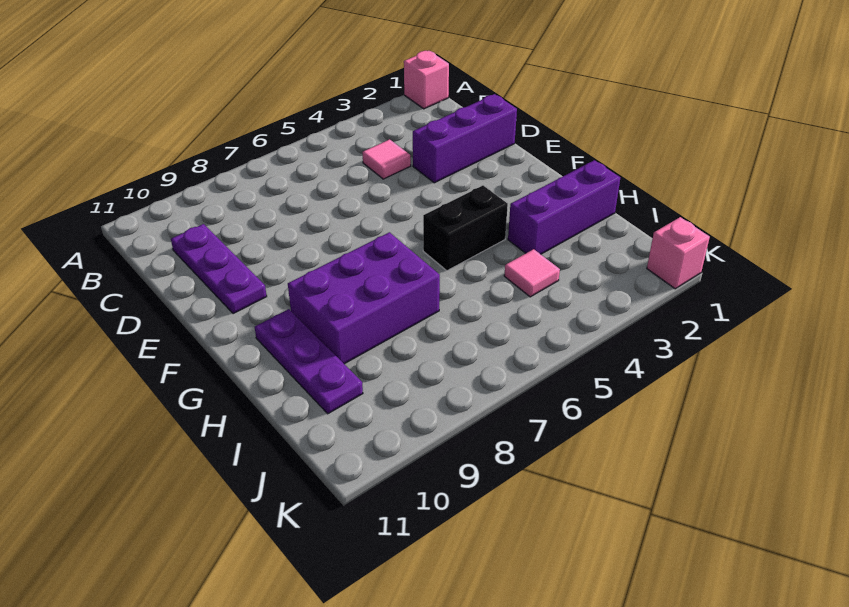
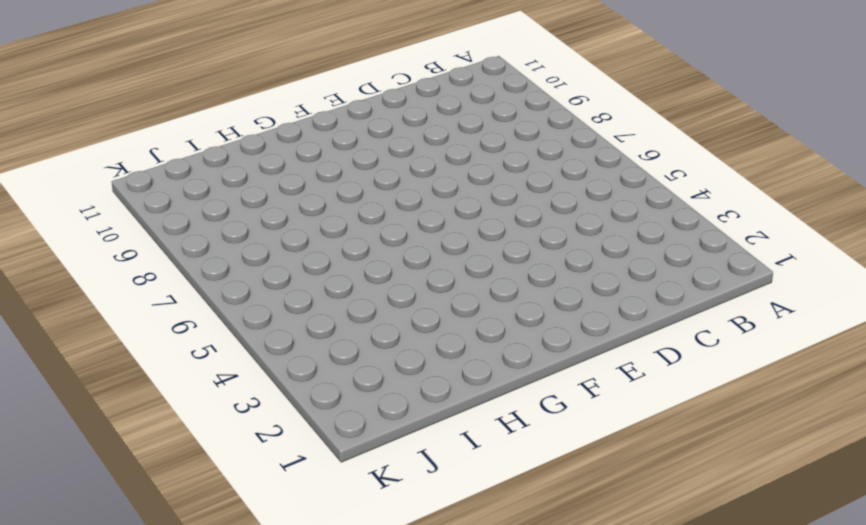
none -> pink brick A1 level 1
none -> pink tile C4 level 1

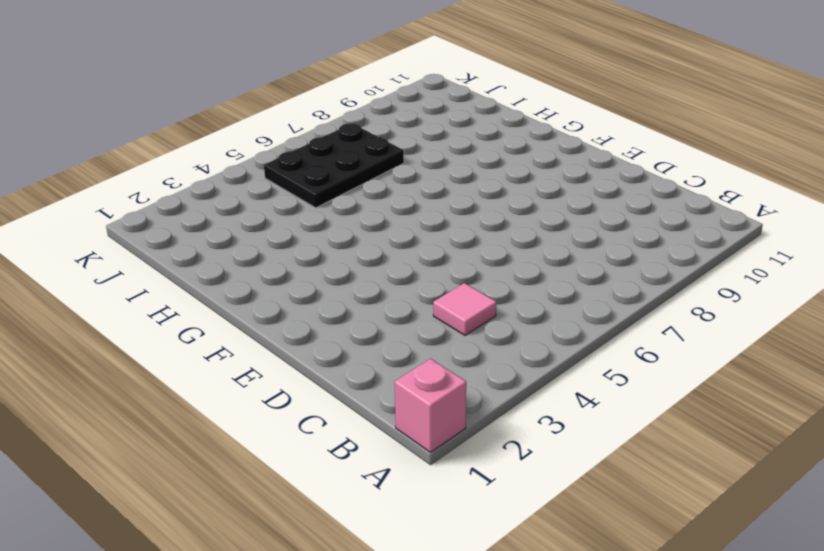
black plate I5:J7 level 1 -> none
none -> purple plate C10:E10 level 1
none -> purple brick D1:D3 level 1

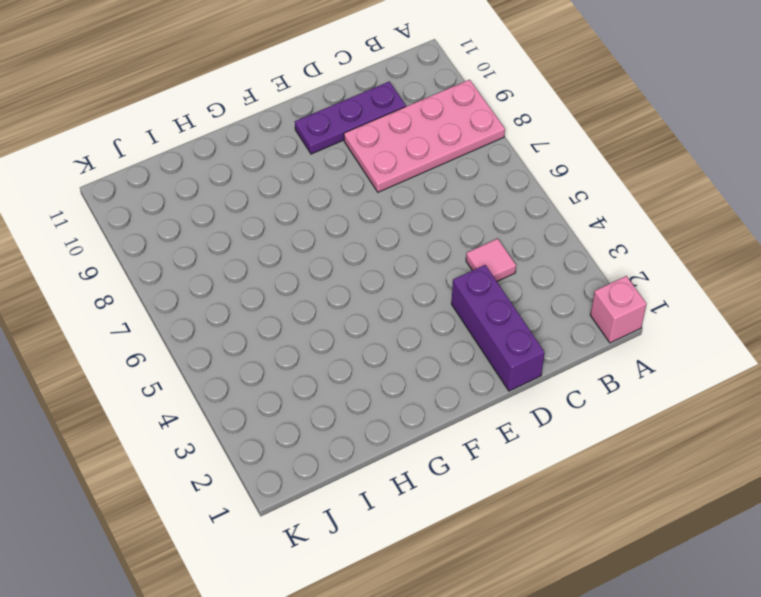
pink plate A8:D9 level 1 -> none
none -> black brick G4:G5 level 1
none -> purple brick G7:H9 level 1

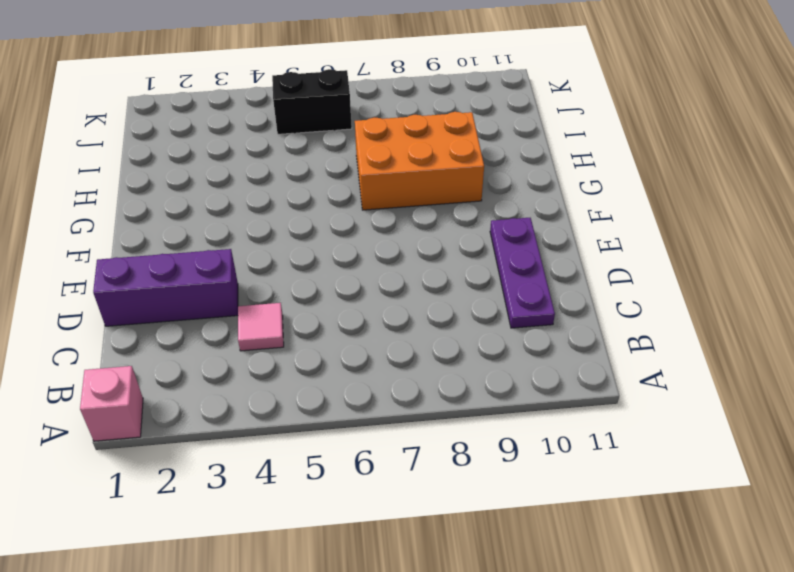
orange brick G7:H9 level 1 -> purple brick G7:H9 level 1
black brick J5:J6 level 1 -> black brick G4:G5 level 1
none -> purple plate G10:I10 level 1
none -> purple brick H1:H3 level 1

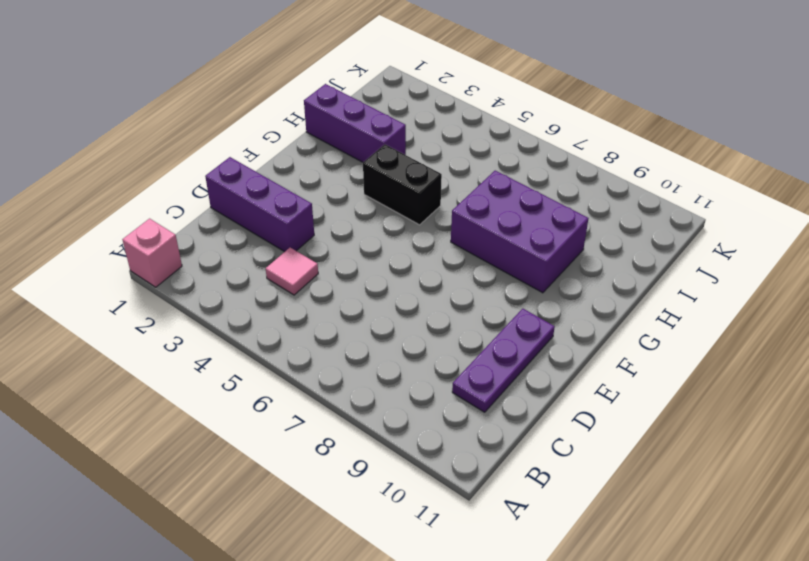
none -> purple plate G10:I10 level 1
none -> pink tile I4 level 1

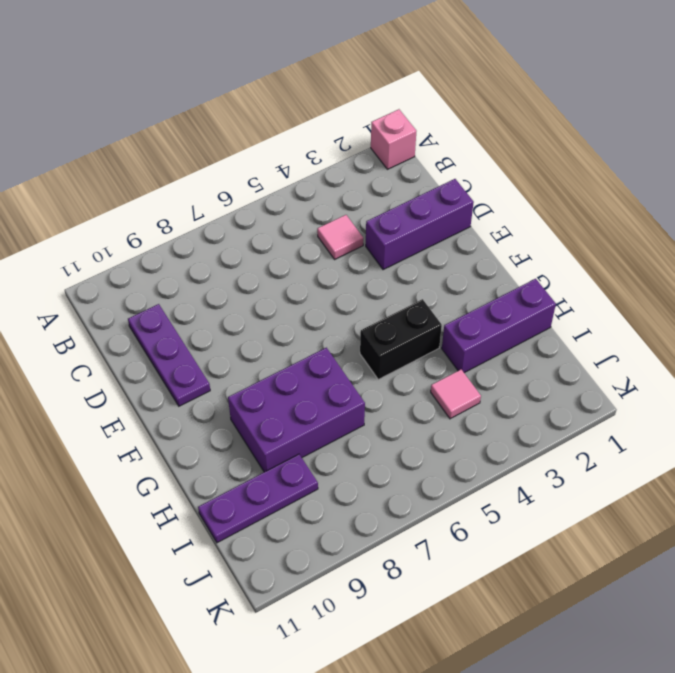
purple plate I9:I11 level 1 -> purple plate G10:I10 level 1
none -> pink brick K1 level 1

